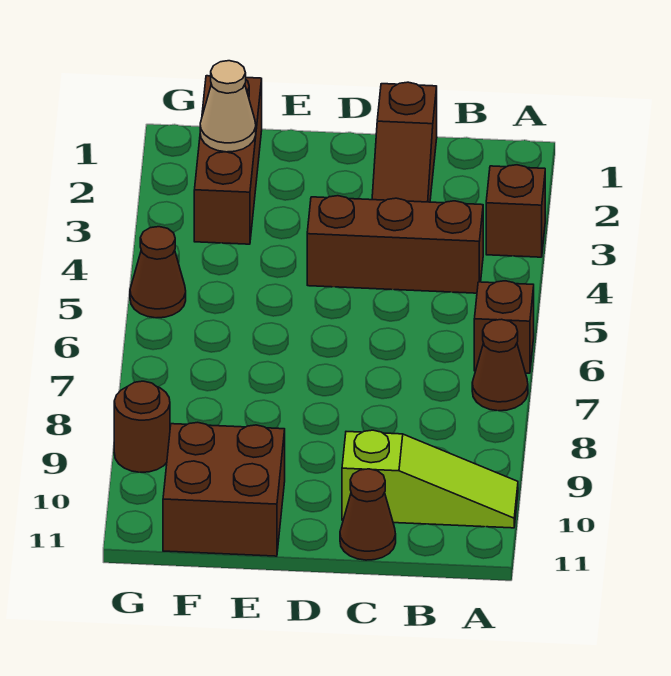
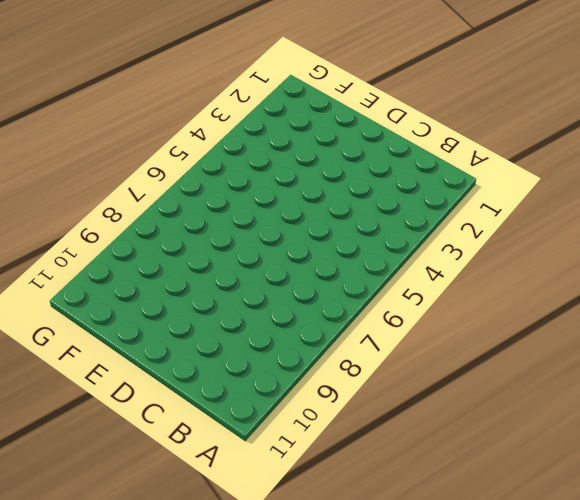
none -> brown brick A3 level 1
none -> brown brick A6 level 1
none -> brown cone A7 level 1

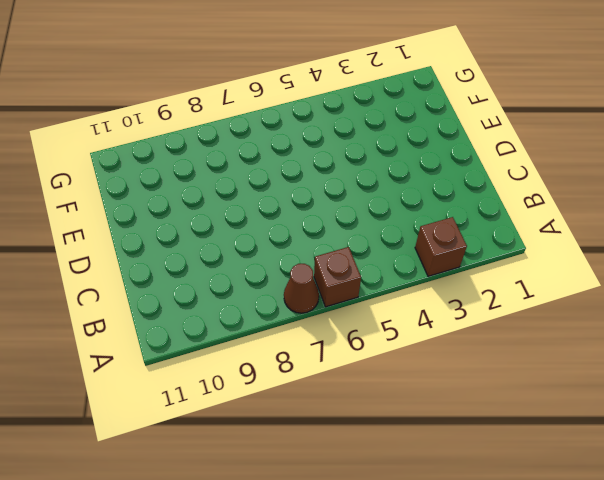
none -> lime slope A10:C10 level 1 top C
none -> brown brick B4:D4 level 1
none -> brown slope C1:C3 level 1 top 1

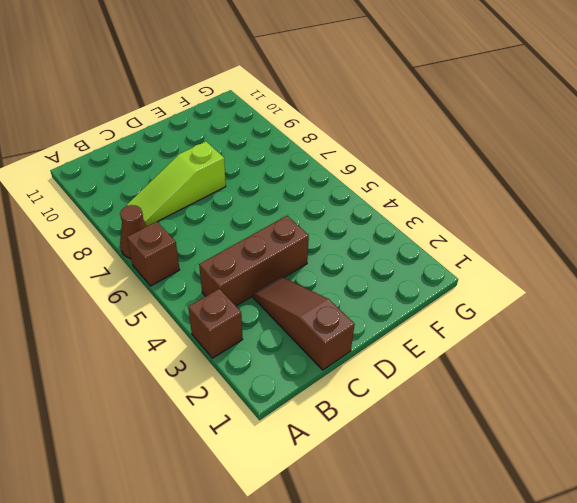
lime slope B8:D8 level 1 top D -> lime slope A10:C10 level 1 top C
none -> brown cone C11 level 1
none -> brown brick E10:F11 level 1
none -> brown brick F1:F3 level 1

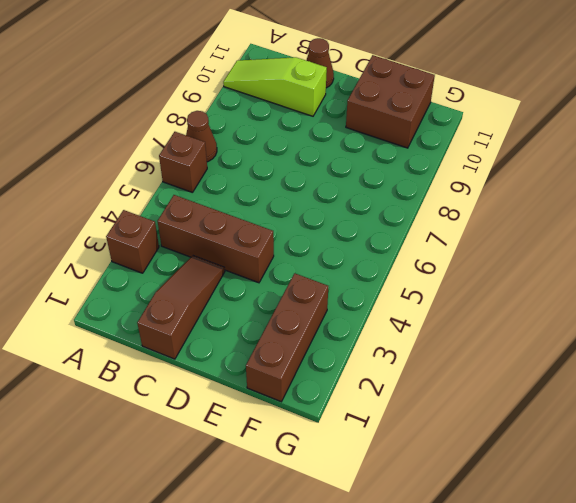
none -> brown cone G5 level 1
none -> brown round brick G9 level 1
none -> tan cone F2 level 2

